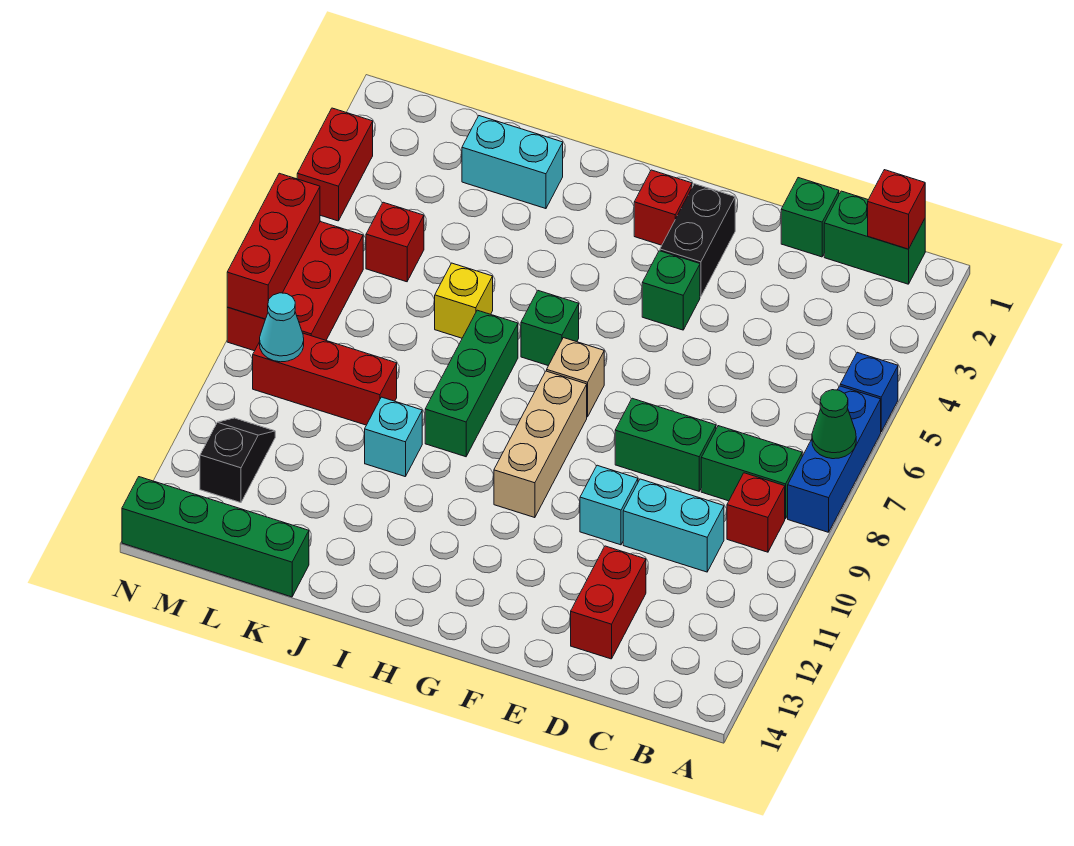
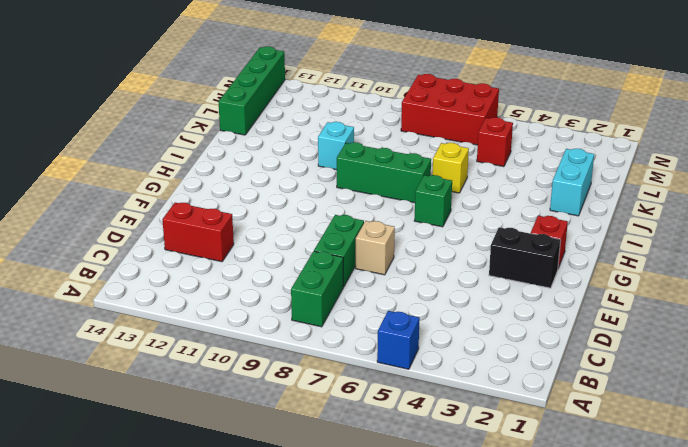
tan brick E7 level 1 -> tan brick G7 level 1
none -> blue brick A6:A8 level 1
none -> green brick B1:C1 level 1
none -> red brick B9 level 1
none -> cyan brick C10:D10 level 1

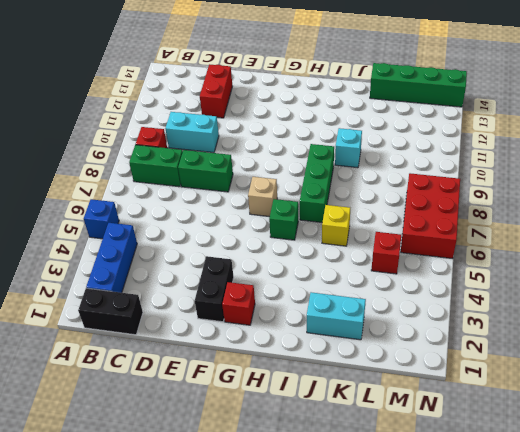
black brick B1:C1 level 1 -> green brick B1:C1 level 1
blue brick B2:B4 level 1 -> blue brick A6:A8 level 1
none -> green brick D1 level 1
none -> cyan brick E10 level 1
none -> green brick F4 level 1
none -> tan brick G8:G10 level 1

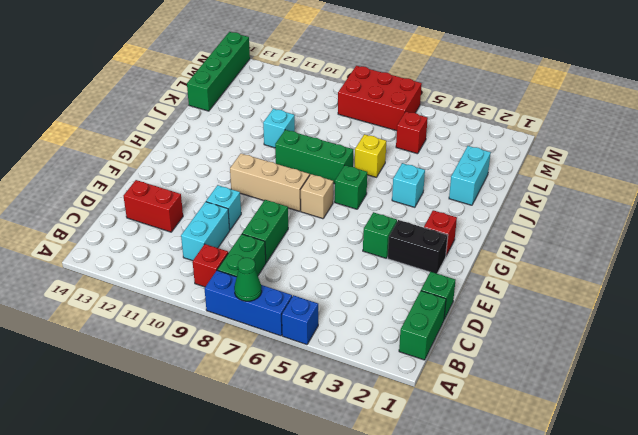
cyan brick I4 level 1 -> none
none -> red brick K9:M9 level 1
none -> black slope M11:M12 level 1 top 12
none -> red brick N3:N4 level 1
none -> red brick B1 level 2

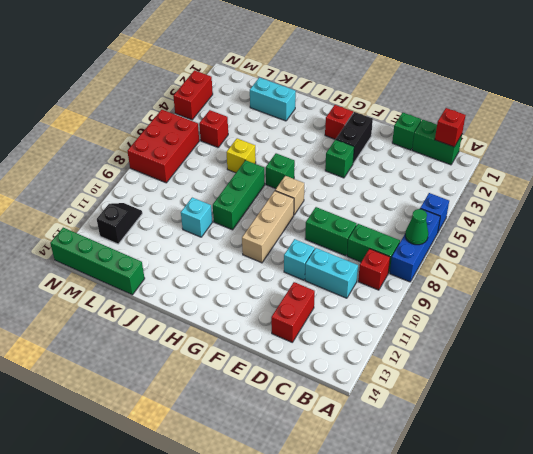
none -> red brick K9:M9 level 1
none -> cyan cone M9 level 2
none -> red brick N6:N8 level 2

